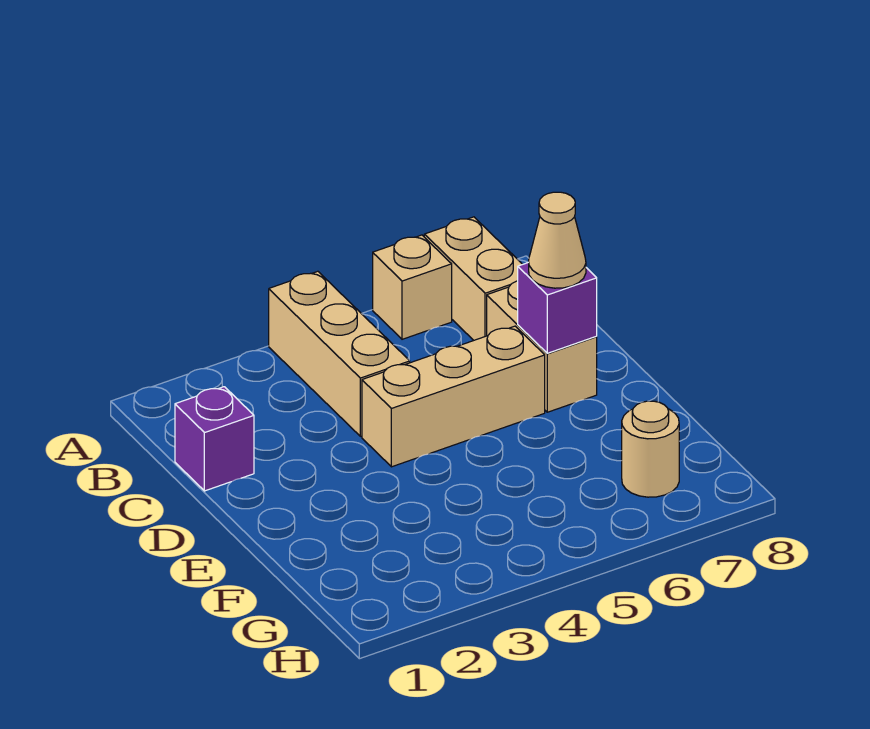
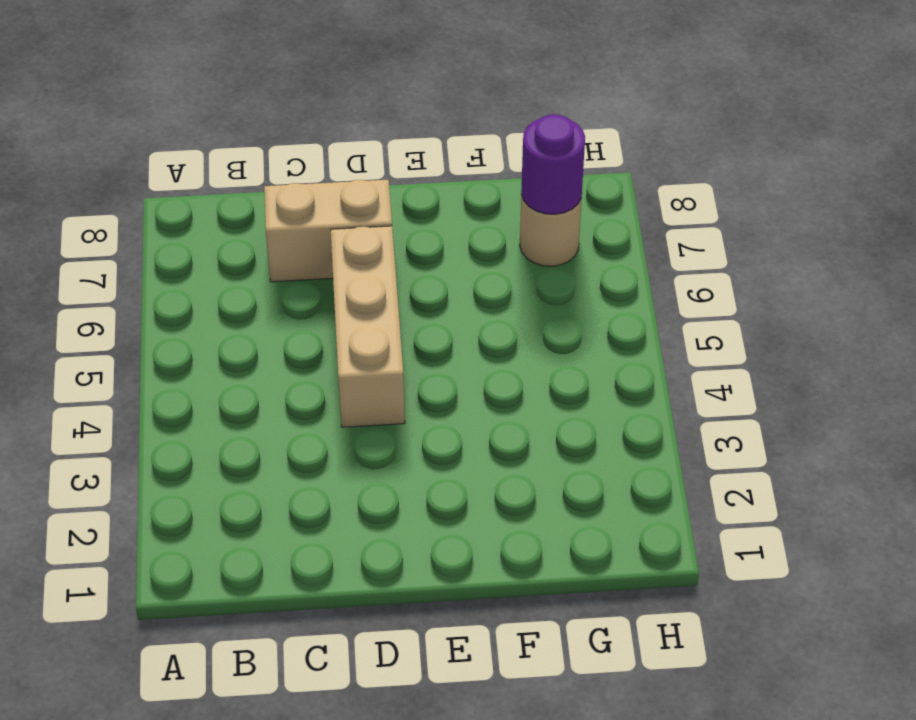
purple round brick G7 level 2 -> none
none -> tan brick A4:C4 level 1
none -> tan brick A6 level 1

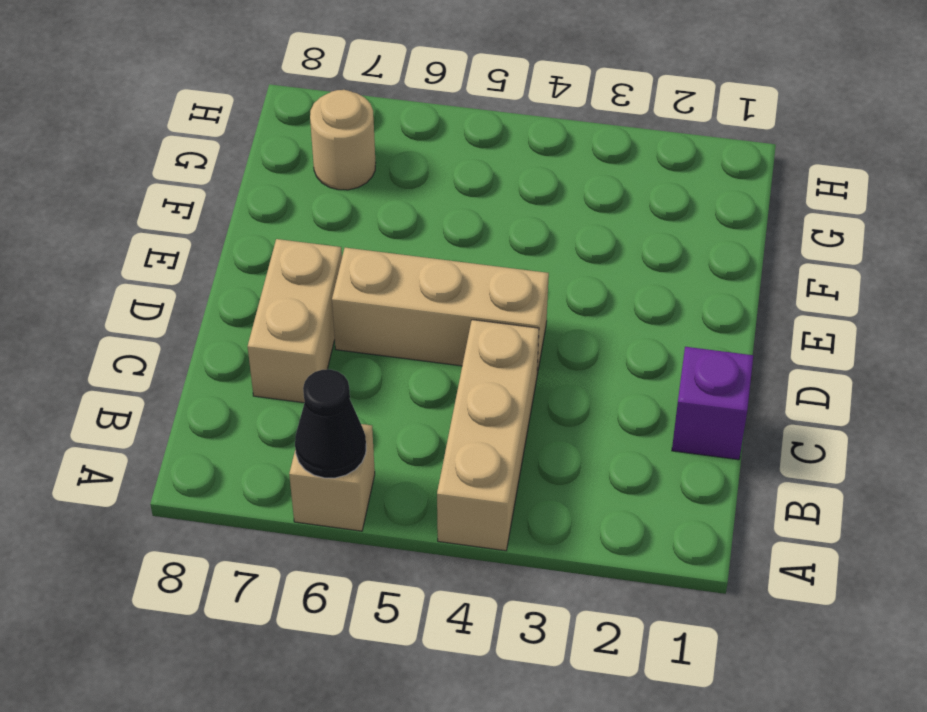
black cone A6 level 2 -> none
none -> tan brick A7:B7 level 1
none -> purple brick D7 level 2

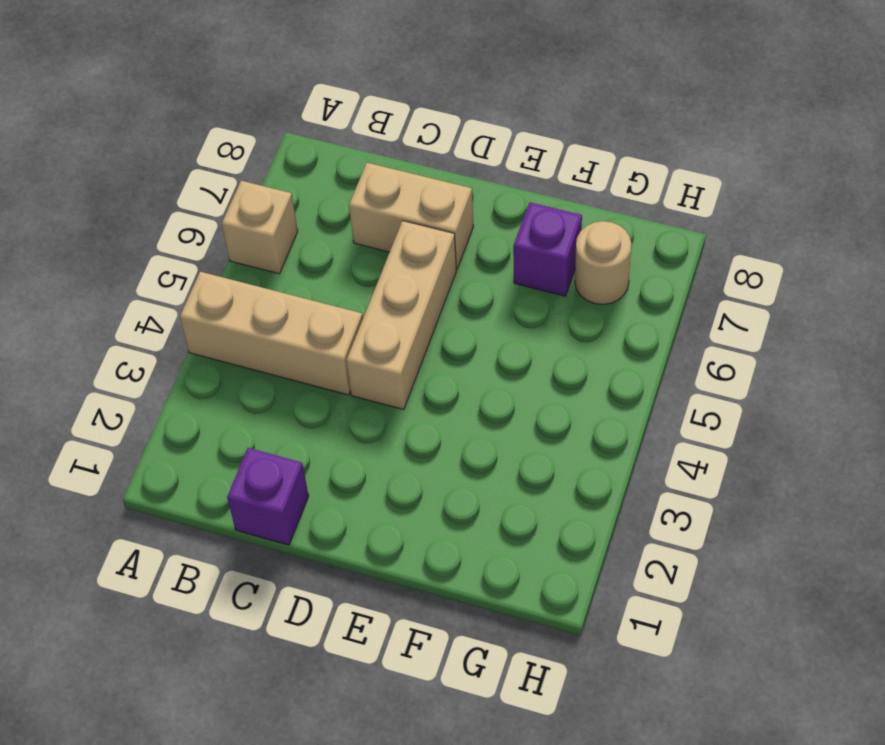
purple brick F7 level 1 -> purple brick D7 level 2
none -> tan brick A7:B7 level 1
none -> tan cone D7 level 3

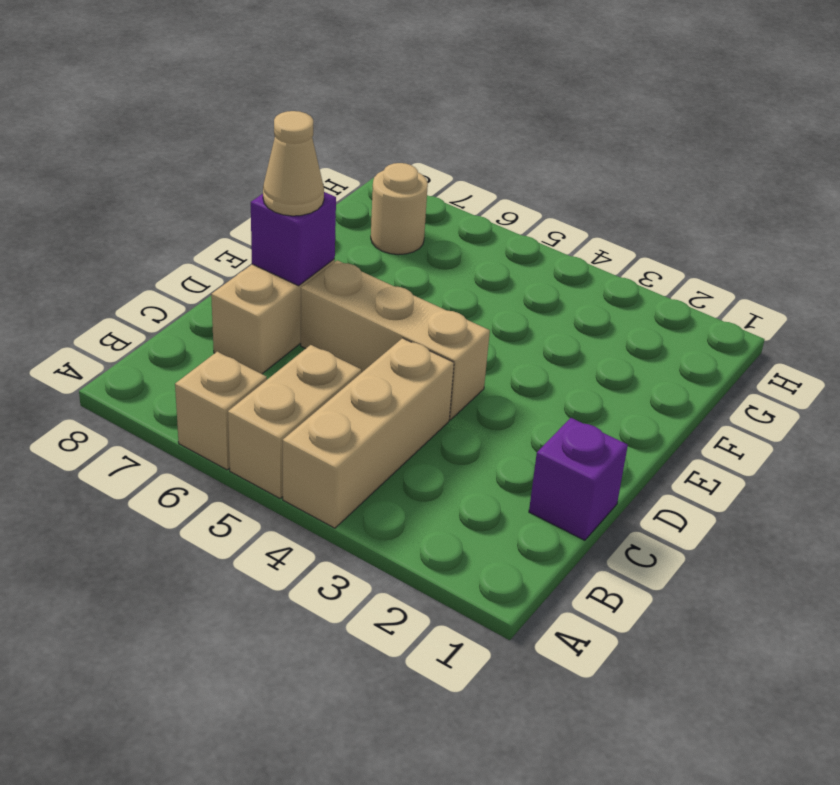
tan brick A5:B5 level 1 -> tan brick A7:B7 level 1

